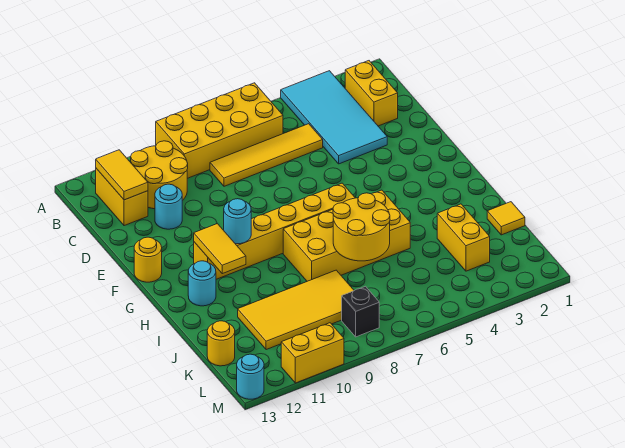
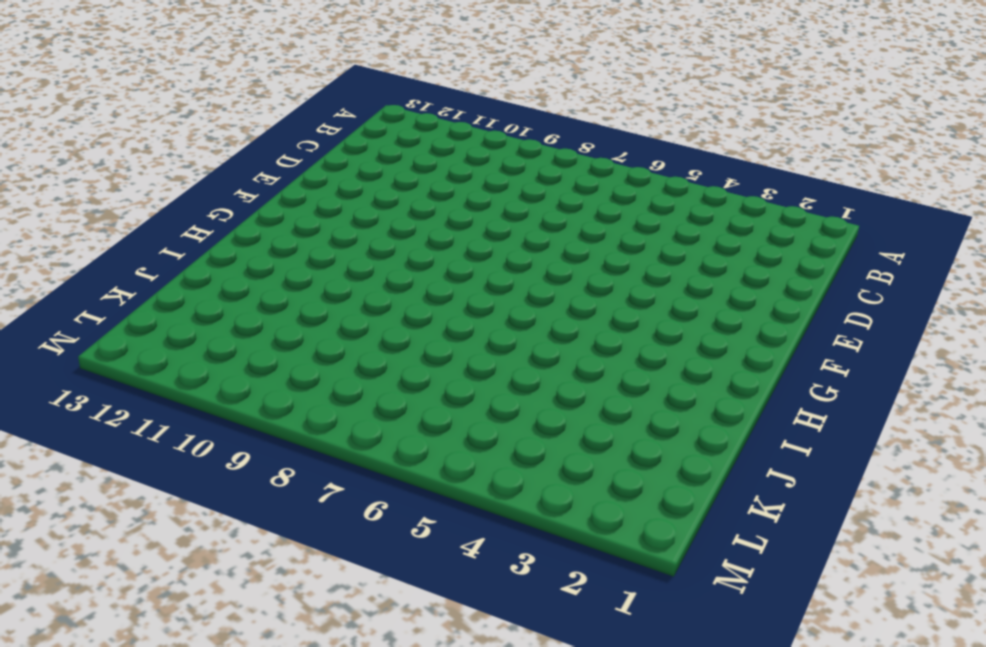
none -> cyan tile A3:D4 level 1
none -> yellow brick A6:B9 level 1
none -> yellow brick B2:C2 level 1

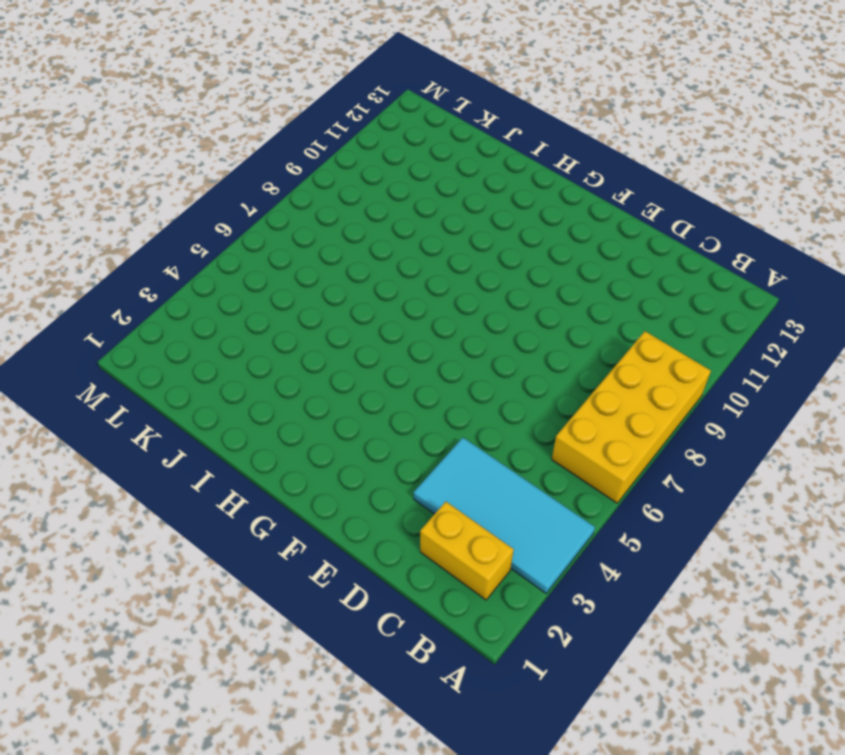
none -> yellow round brick B10:C11 level 1
none -> yellow brick B12:C12 level 1
none -> yellow tile C5:C8 level 1

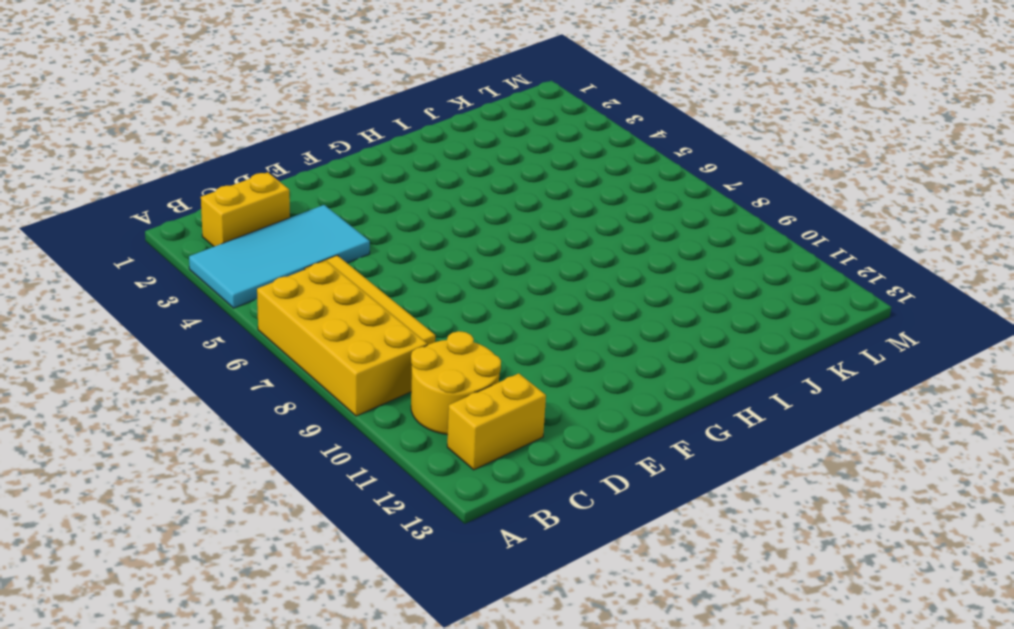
none -> cyan round brick D11 level 1
none -> yellow round brick F13 level 1
none -> yellow brick G6:G11 level 1

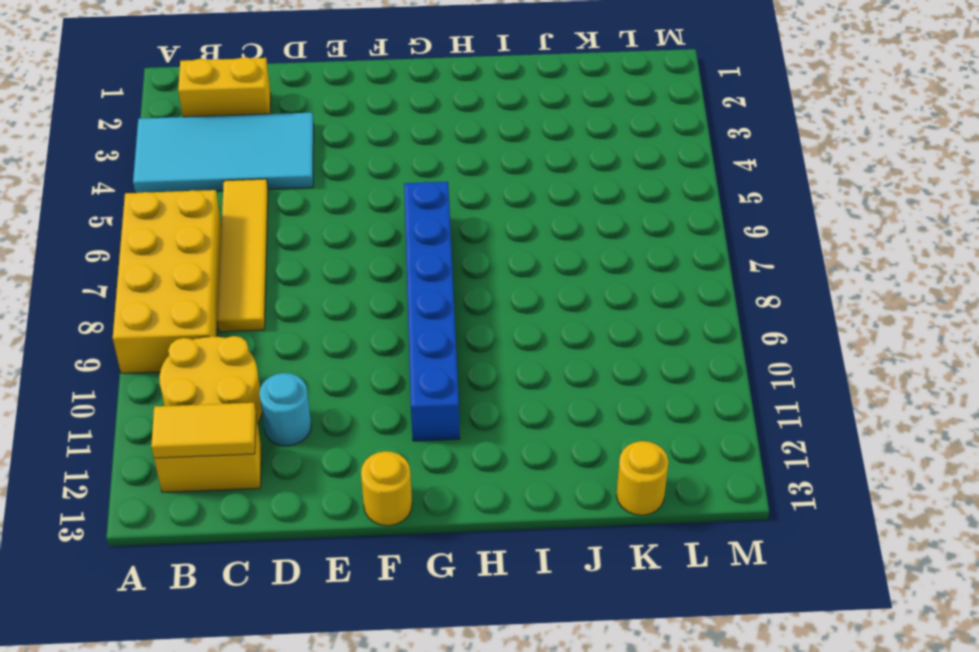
blue brick G6:G11 level 1 -> yellow brick G6:G11 level 1
none -> yellow brick H5:I8 level 1
none -> cyan round brick H12 level 1
none -> yellow tile J1 level 1

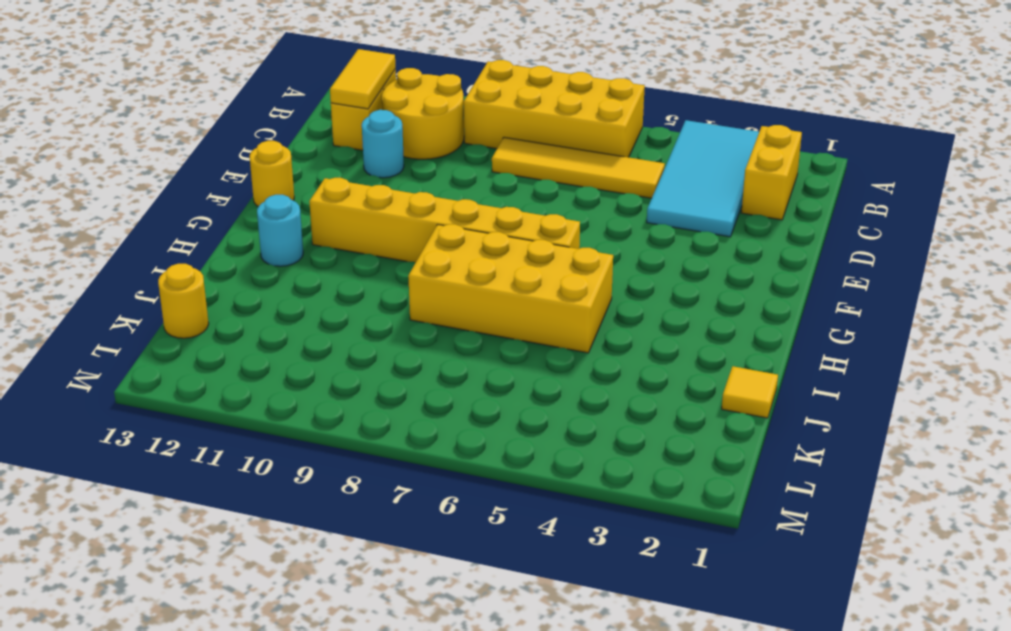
none -> yellow brick J3:K3 level 1
none -> yellow tile J8:K11 level 1
none -> black brick L8 level 1

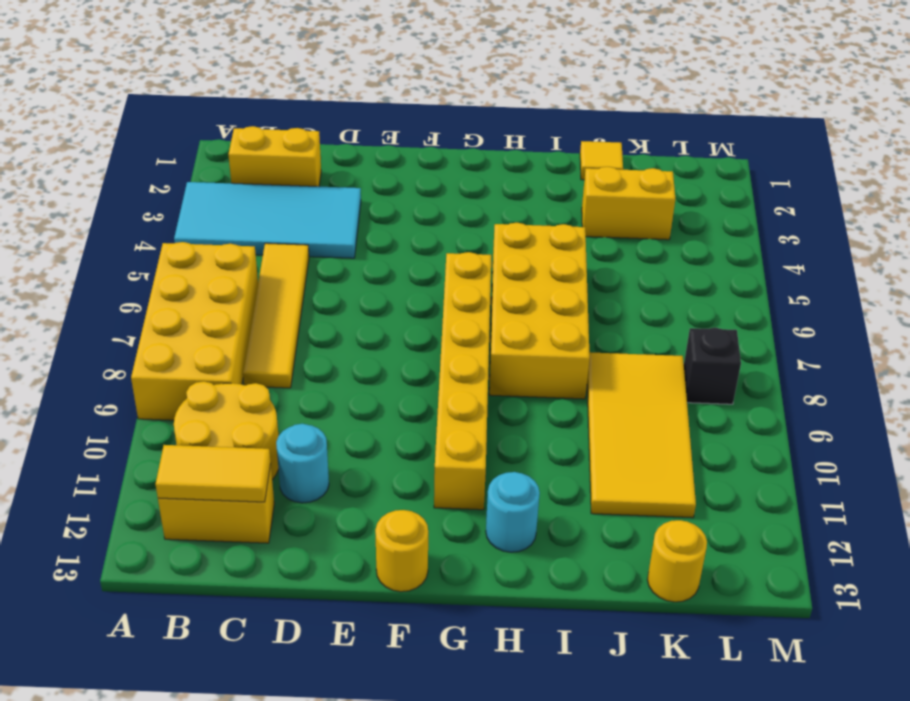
none -> yellow brick M10:M11 level 1
none -> cyan round brick M13 level 1
none -> cyan round brick G10 level 2

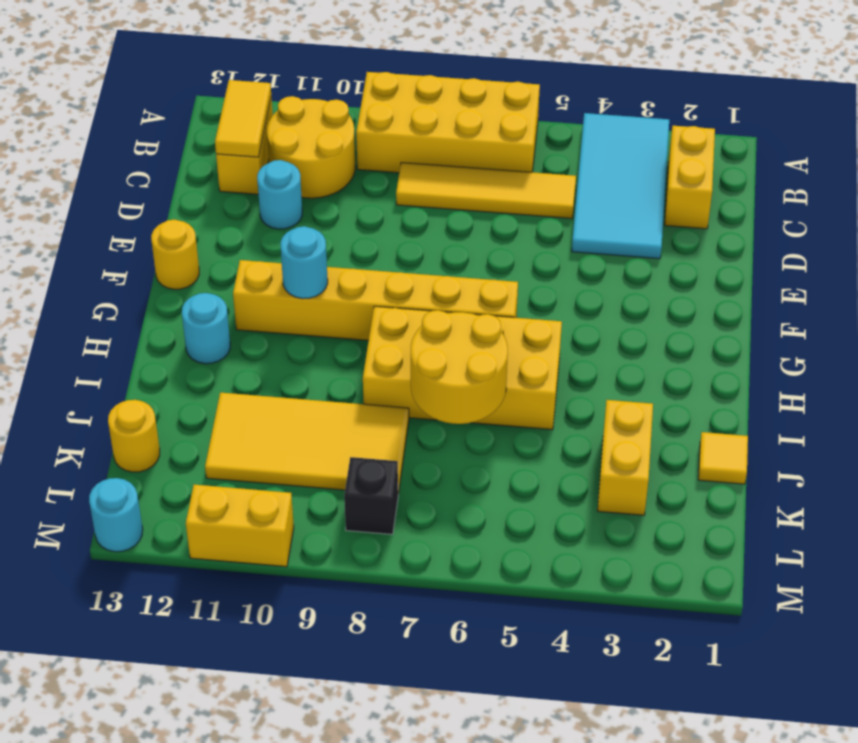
none -> yellow tile G11:H11 level 2

